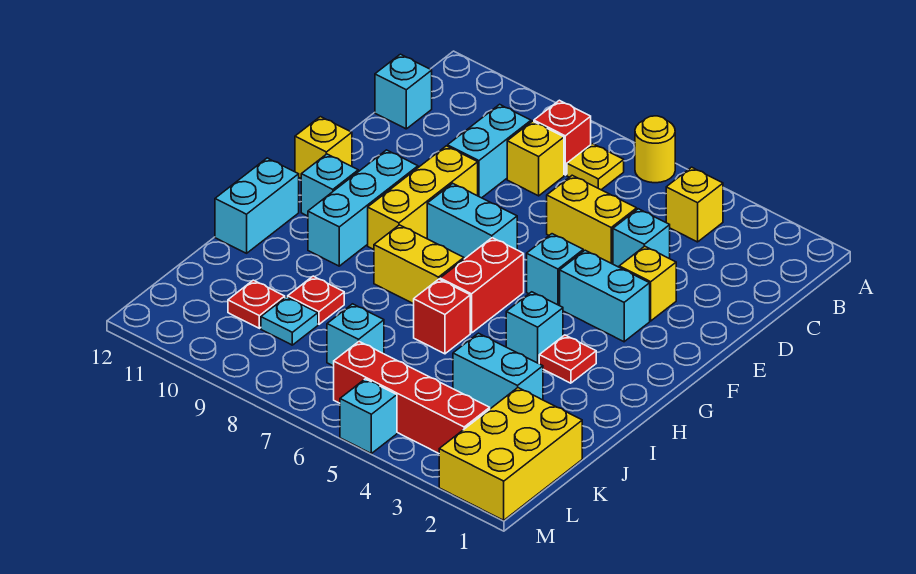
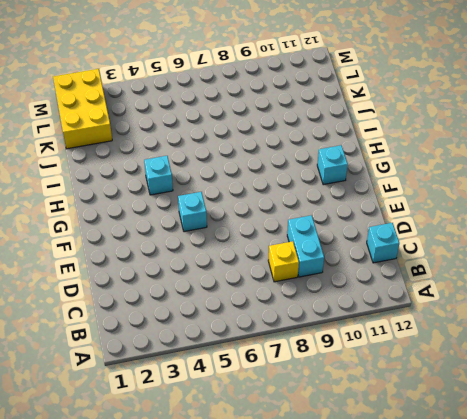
none -> yellow round brick A6 level 1
none -> yellow brick B4 level 1
none -> yellow plate B7 level 1
none -> red brick B8 level 1

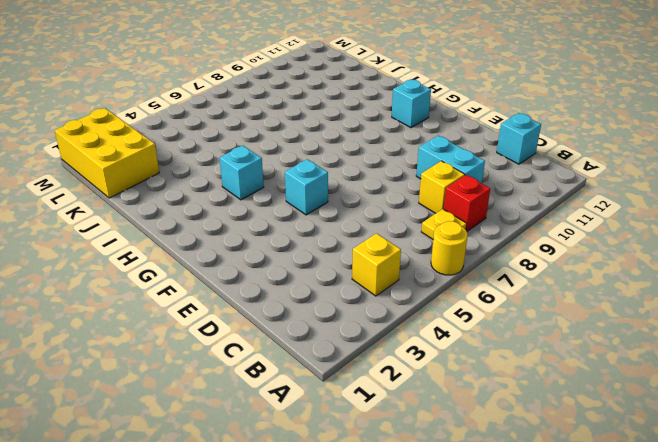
none -> cyan brick D4 level 1
none -> yellow brick D5:D6 level 1
none -> yellow brick E3 level 1
none -> yellow brick E9:G9 level 1

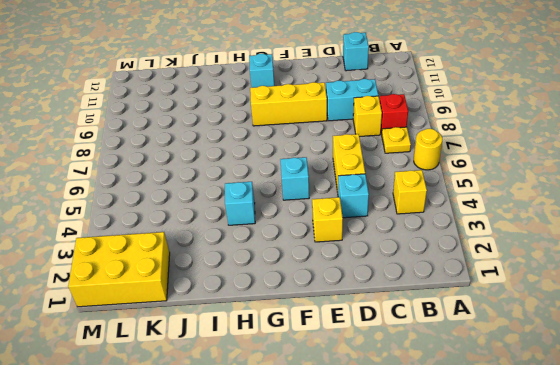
none -> cyan brick F3:F4 level 1
none -> cyan brick F7:F8 level 1
none -> cyan brick F10:H10 level 1
none -> yellow brick F12 level 1

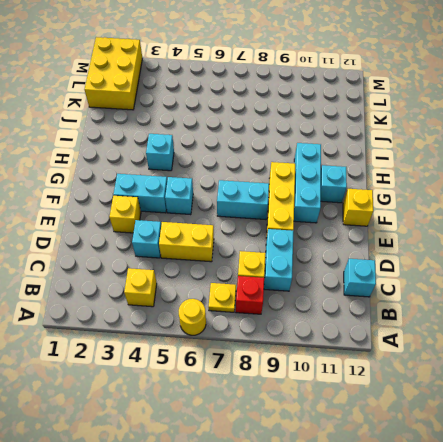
none -> red brick G6:H6 level 1
none -> red plate H3 level 1
none -> yellow brick H7:H8 level 1
none -> cyan brick H12:I12 level 1

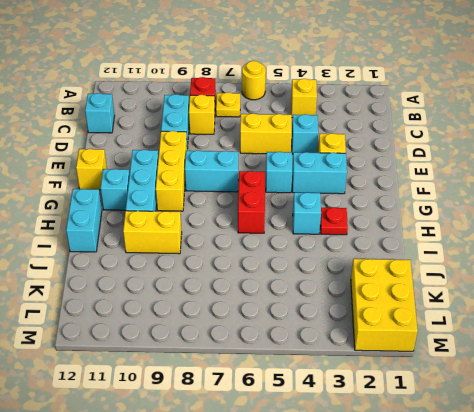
yellow brick I9:I10 level 1 -> yellow brick H7:H8 level 1
none -> red brick I6 level 1
none -> cyan brick J3:J4 level 1
none -> red plate J9 level 1
none -> cyan brick K7 level 1

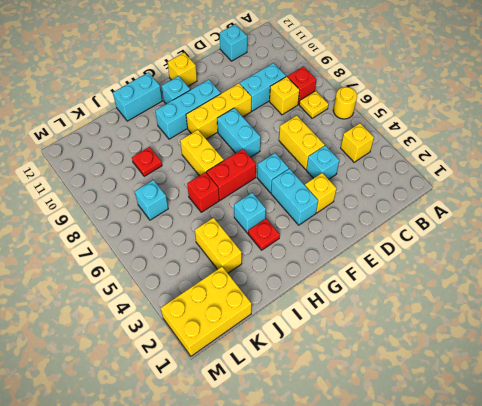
yellow brick J3:J4 level 1 -> cyan brick J3:J4 level 1
none -> cyan plate K9 level 1
none -> red plate K10 level 1
none -> red brick L3:L6 level 1
none -> cyan brick M5 level 1

